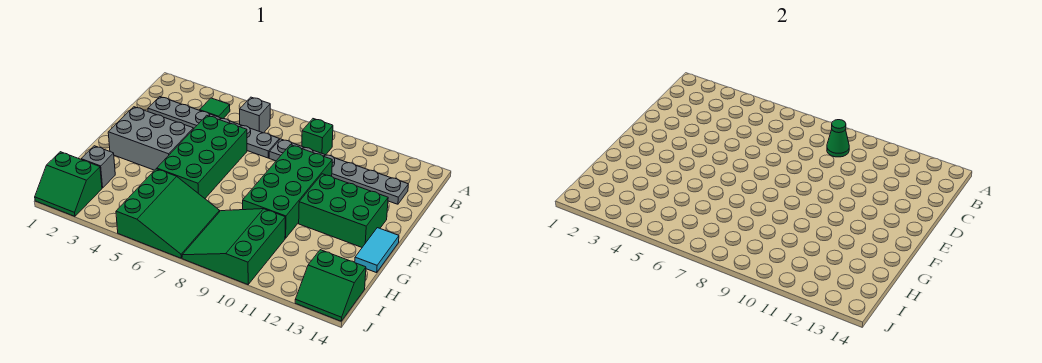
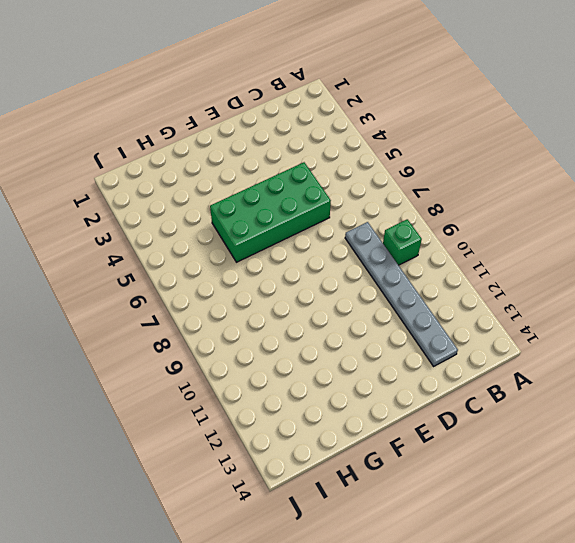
none -> green tile B4 level 1
none -> grey brick B6 level 1
none -> grey plate C2:C7 level 1

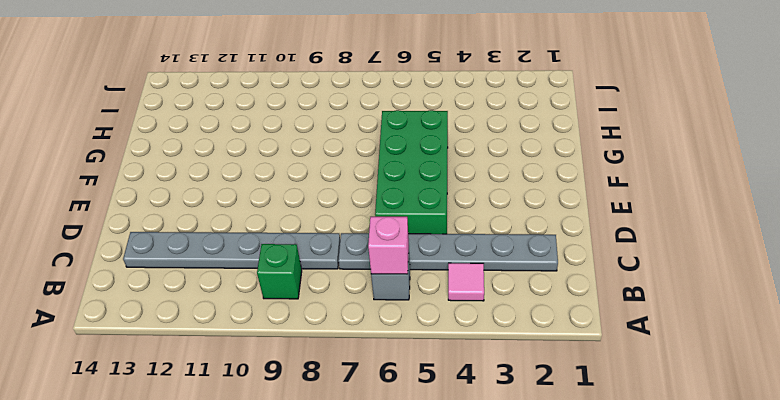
pink tile B4 level 1 -> green tile B4 level 1
pink brick B6 level 2 -> none
none -> green brick D9:G10 level 1
none -> grey brick E2:F4 level 1
none -> green brick E11:F13 level 1

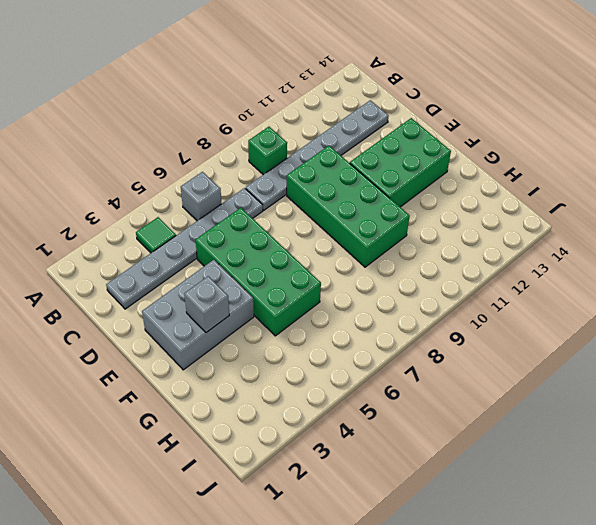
grey brick F3 level 2 -> grey brick H2 level 1
none -> cyan tile F14:G14 level 1
none -> green slope H5:J7 level 1 top 5
none -> green slope H8:J10 level 1 top 10

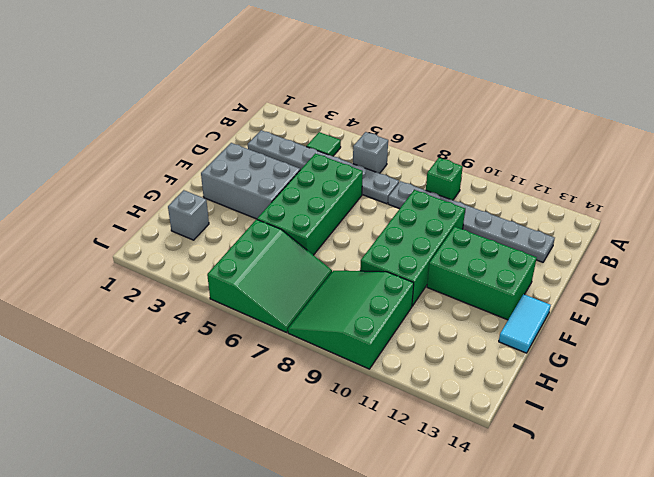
none -> green slope I1:J2 level 1 top I
none -> green slope I13:J14 level 1 top I
none -> green cone B9 level 2

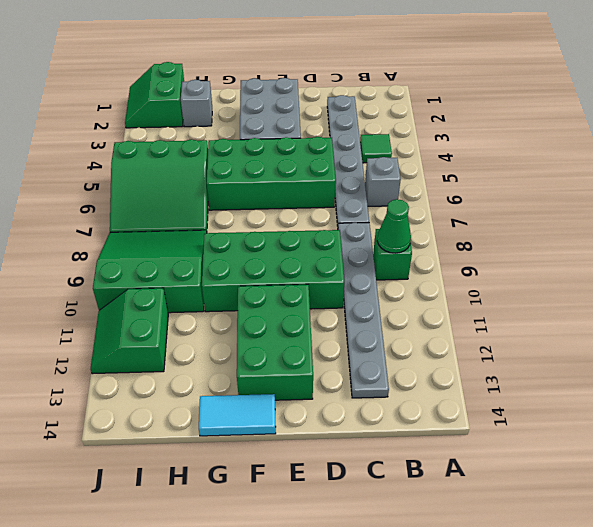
green slope I11:J12 level 1 top I -> green slope I13:J14 level 1 top I

